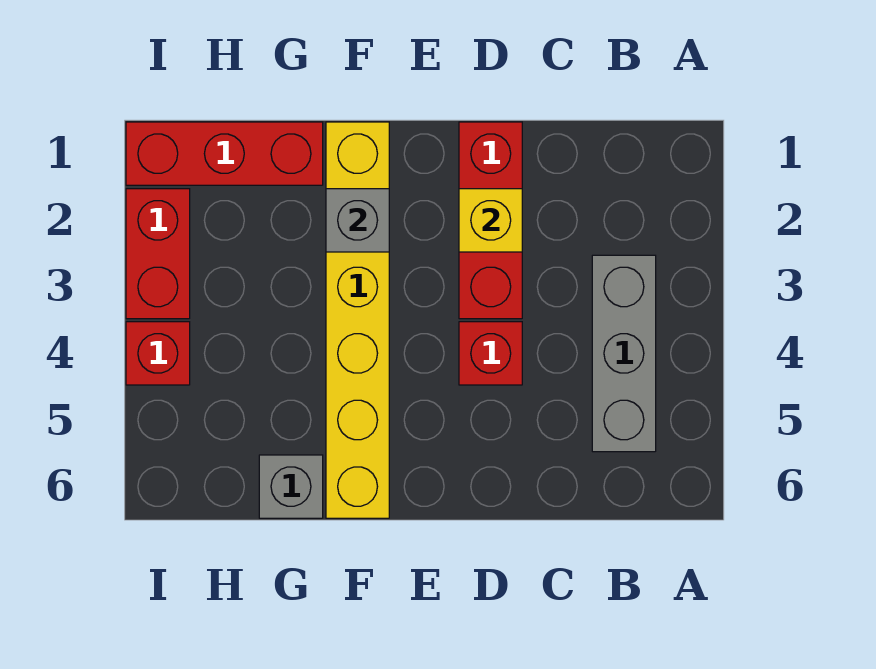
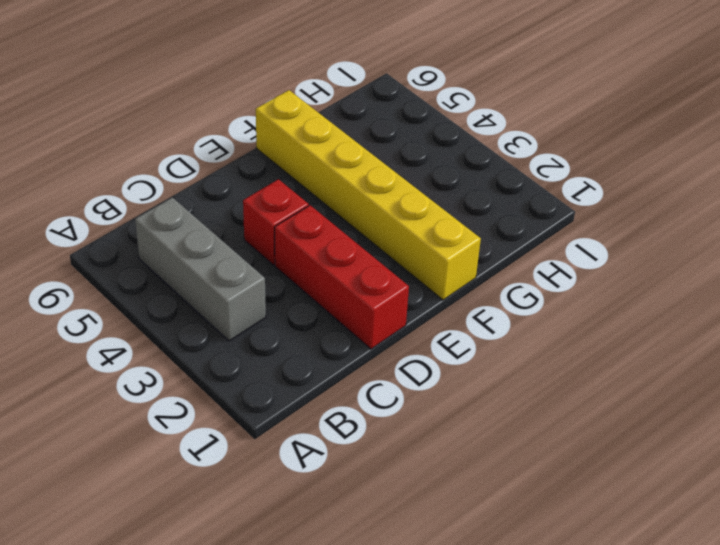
none -> red brick G1:I1 level 1
none -> grey brick G6 level 1

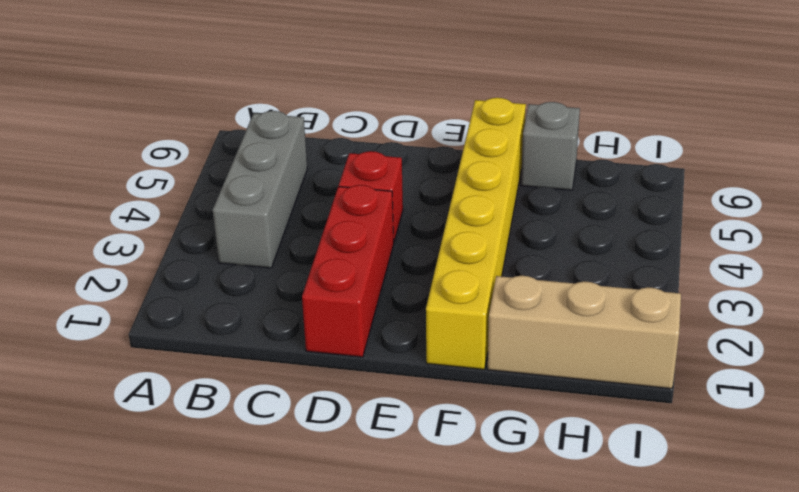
tan brick G1:I1 level 1 -> red brick G1:I1 level 1
none -> red brick I2:I3 level 1
none -> red brick I4 level 1

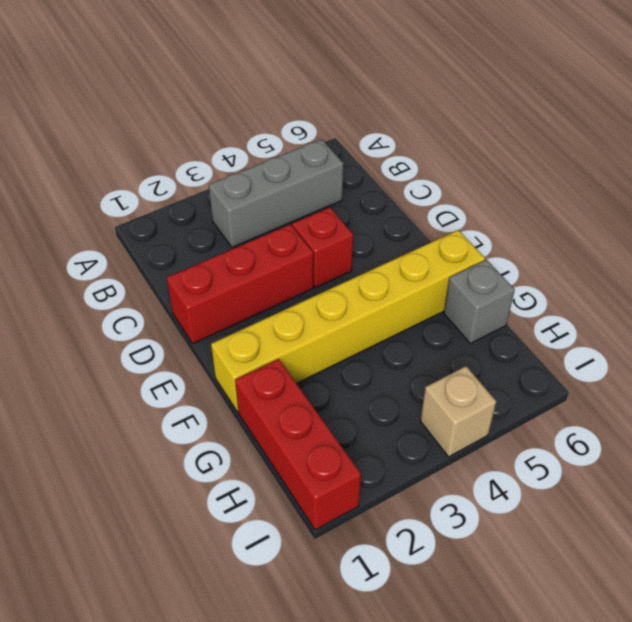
tan brick I4 level 1 -> red brick I4 level 1
none -> red brick I2:I3 level 1
none -> yellow brick D2 level 2

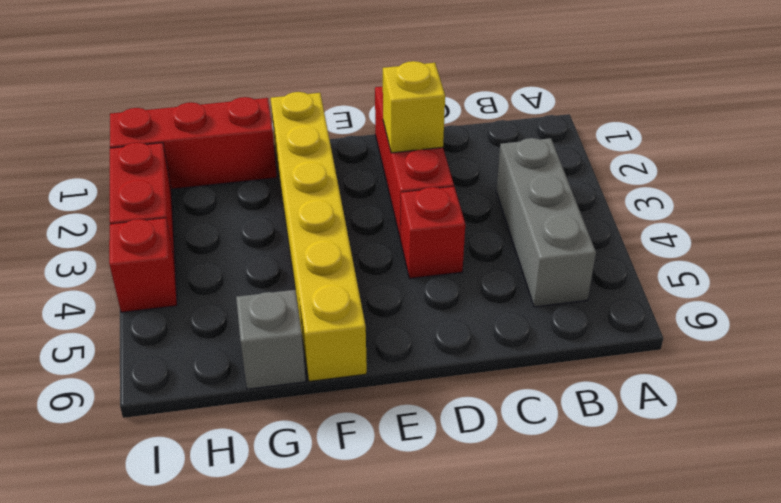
none -> grey brick F2 level 2

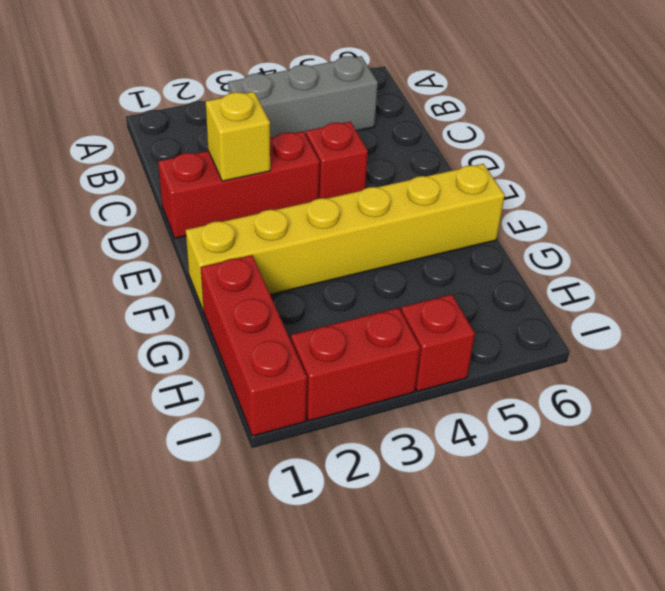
none -> grey brick G6 level 1
none -> grey brick F2 level 2

